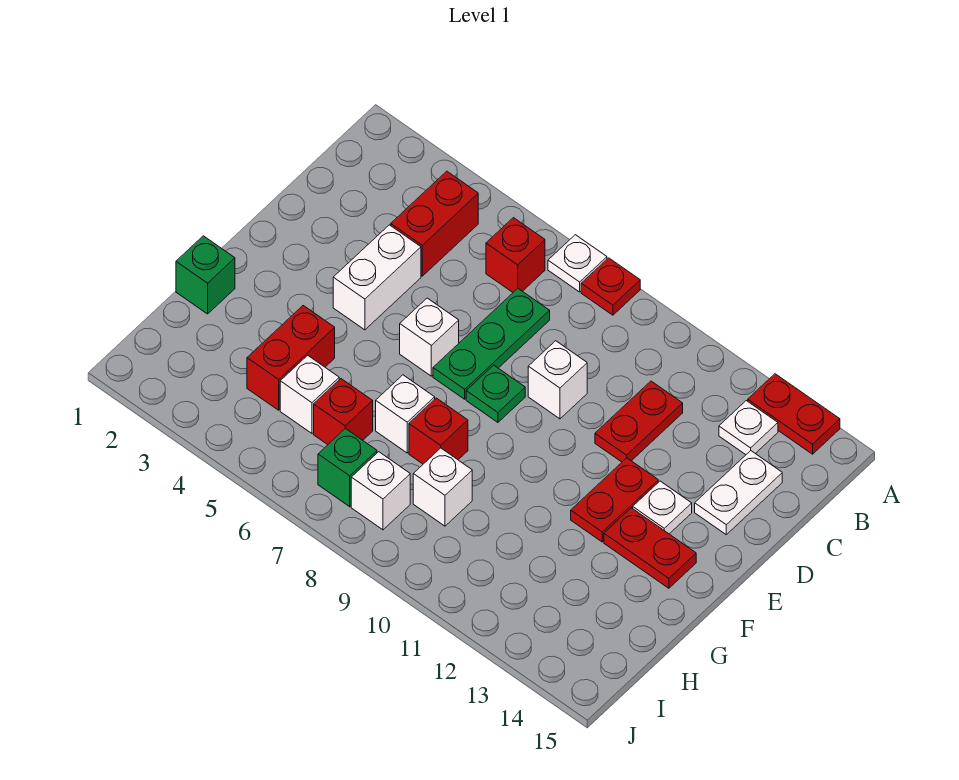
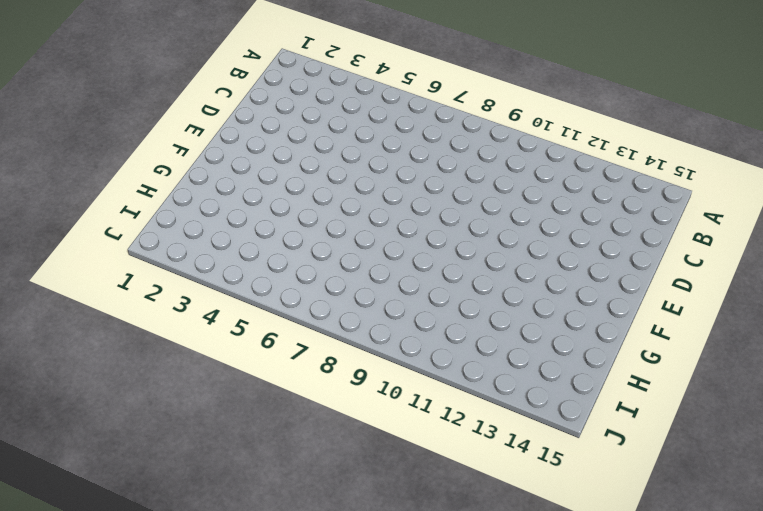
none -> white plate A7 level 1
none -> red plate A8 level 1
none -> red plate A13:A14 level 1

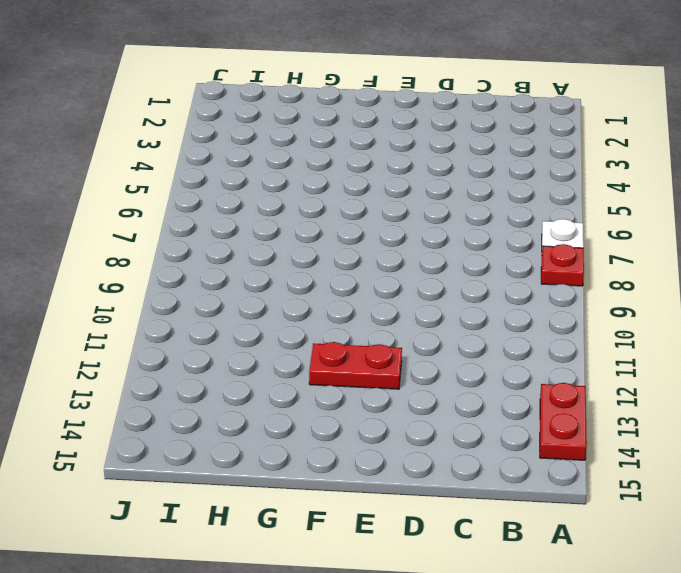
none -> red brick B4:C4 level 1
none -> red brick B6 level 1
none -> white plate B13 level 1

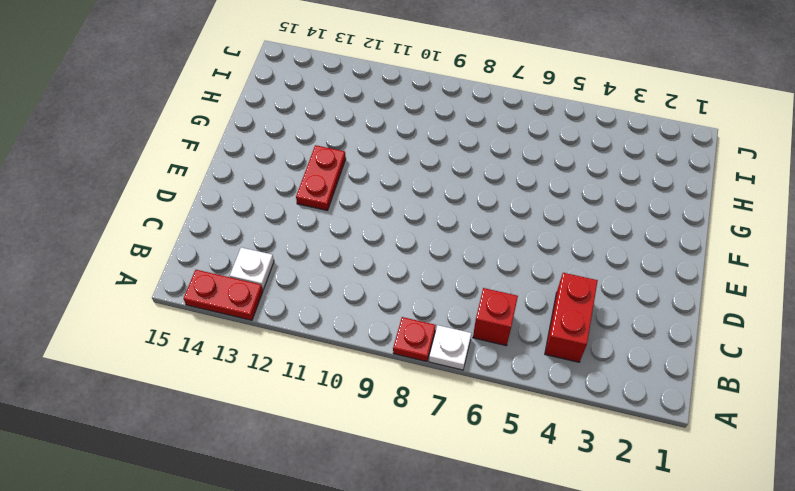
none -> green plate C7:E7 level 1
none -> red plate C11:D11 level 1
none -> white plate C14:D14 level 1

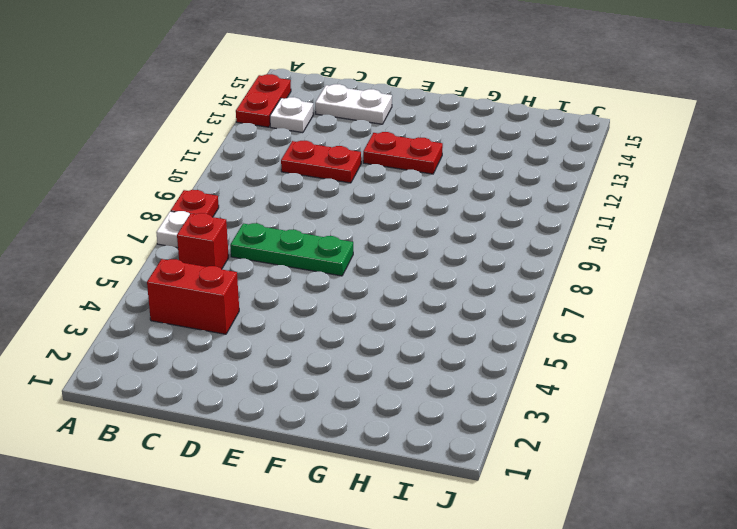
none -> white brick D4:E4 level 1
none -> white brick D9 level 1
none -> white brick E6 level 1

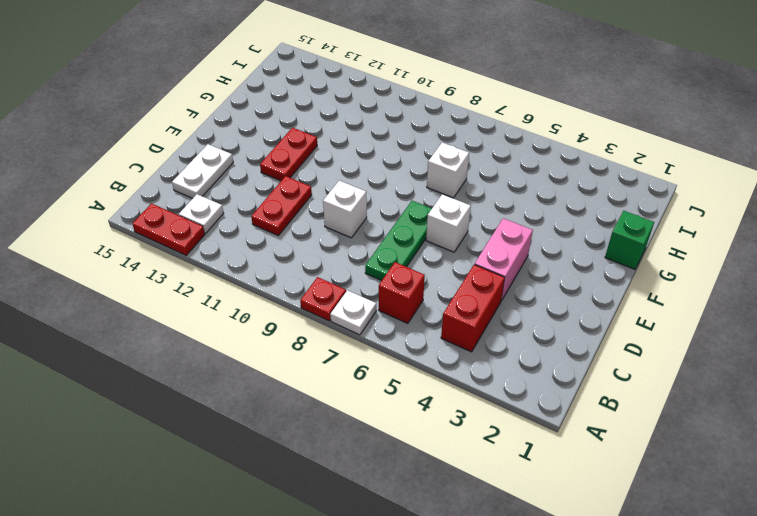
pink brick D4:E4 level 1 -> white brick D4:E4 level 1
none -> green plate E8 level 1
none -> white plate E13 level 1
none -> red plate F13:F14 level 1

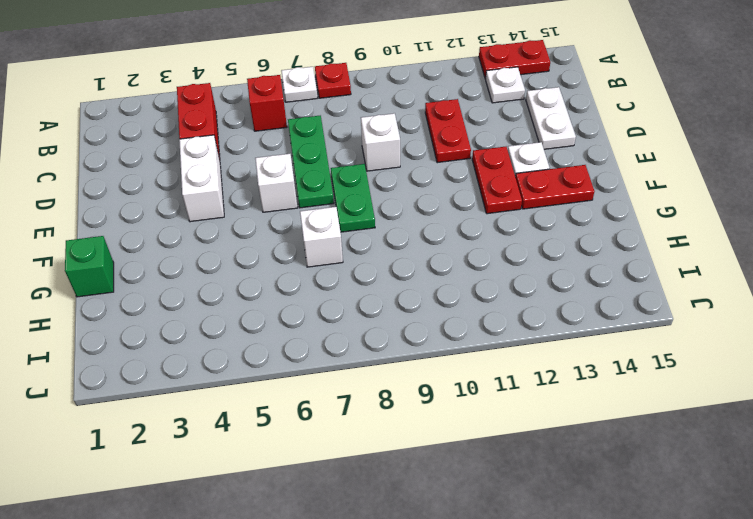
green plate E8:F8 level 1 -> green plate E8 level 1
none -> red brick G4:H4 level 1
none -> red brick G8 level 1
none -> white brick H5 level 1

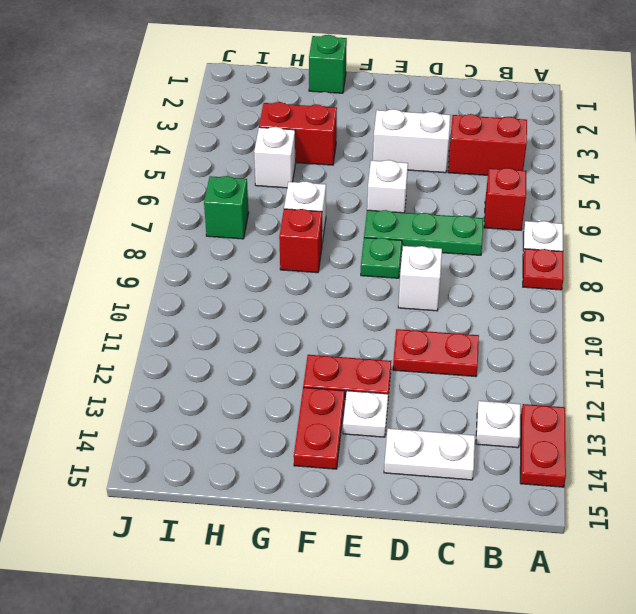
none -> red brick H6 level 1
none -> white brick H9 level 1
none -> white brick I8 level 1

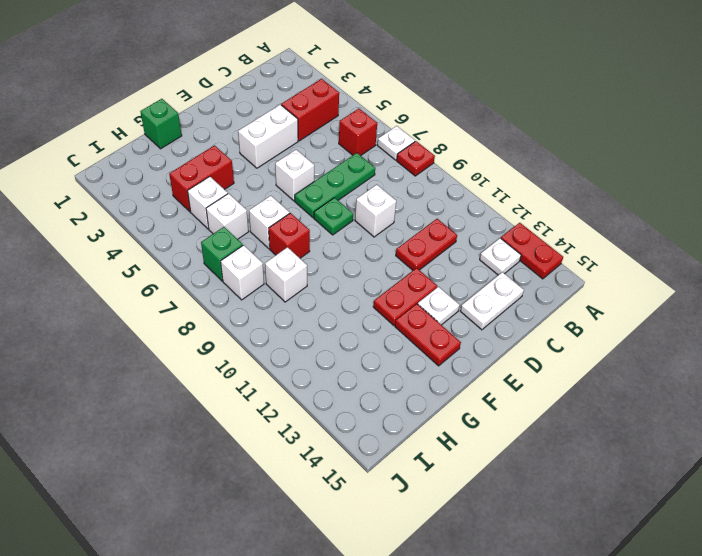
white brick H6 level 1 -> red brick H6 level 1

